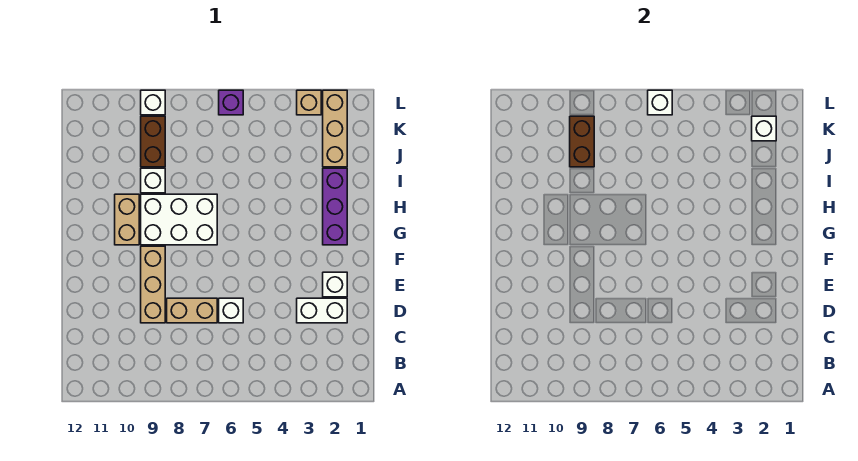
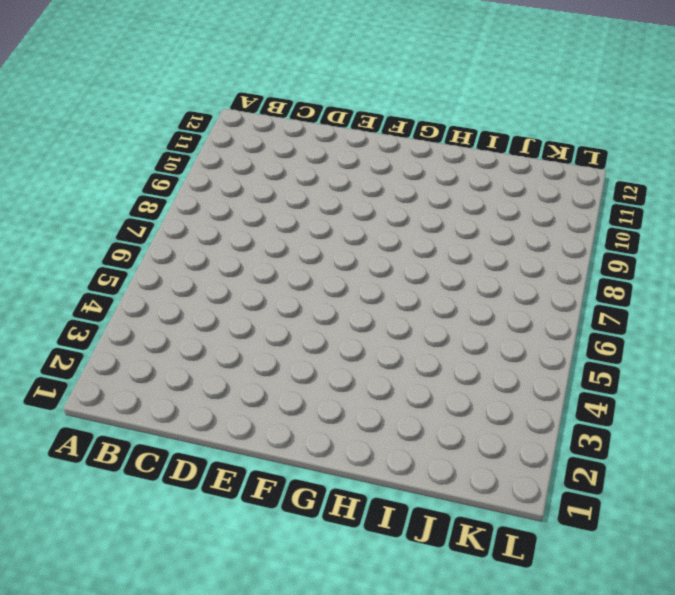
none -> white brick D2:D3 level 1
none -> white brick D6 level 1
none -> tan brick D7:D8 level 1

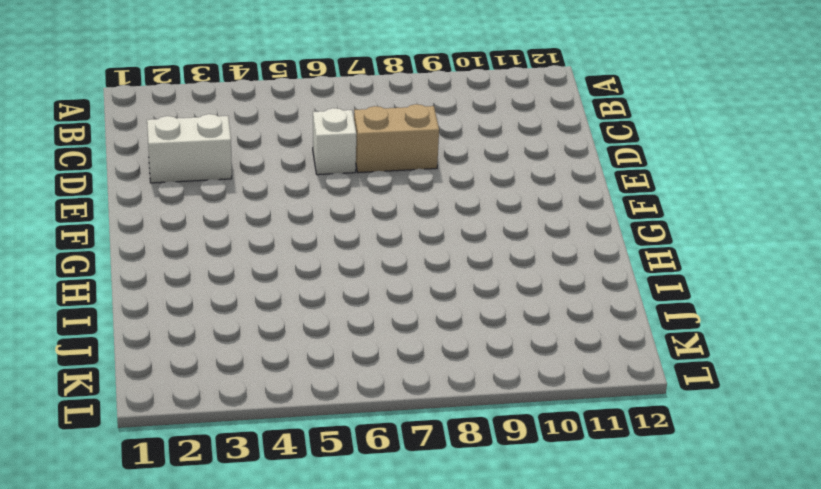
none -> tan brick D9:F9 level 1
none -> white brick E2 level 1
none -> purple brick G2:I2 level 1

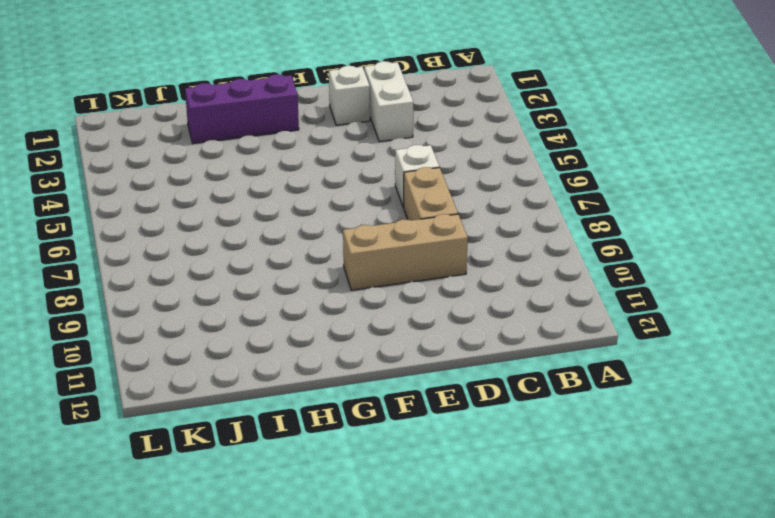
none -> white brick G7:H9 level 1
none -> tan brick G10:H10 level 1
none -> white brick I9 level 1

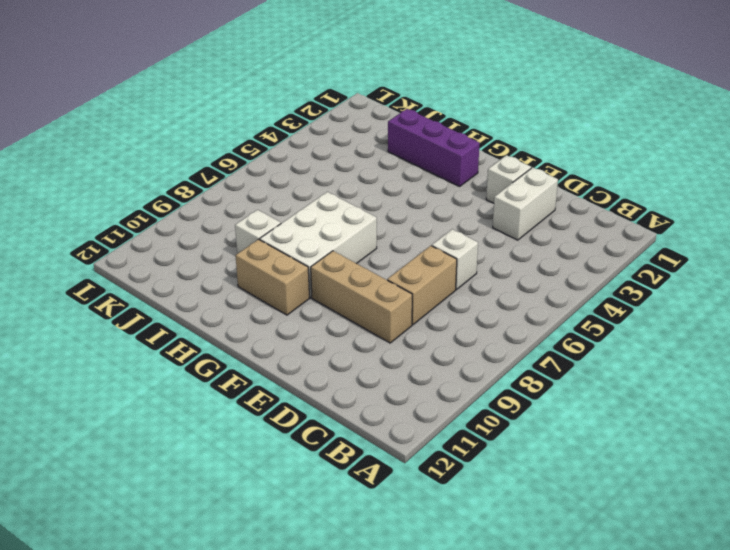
none -> tan brick J2:L2 level 1
none -> brown brick J9:K9 level 1
none -> tan brick L3 level 1

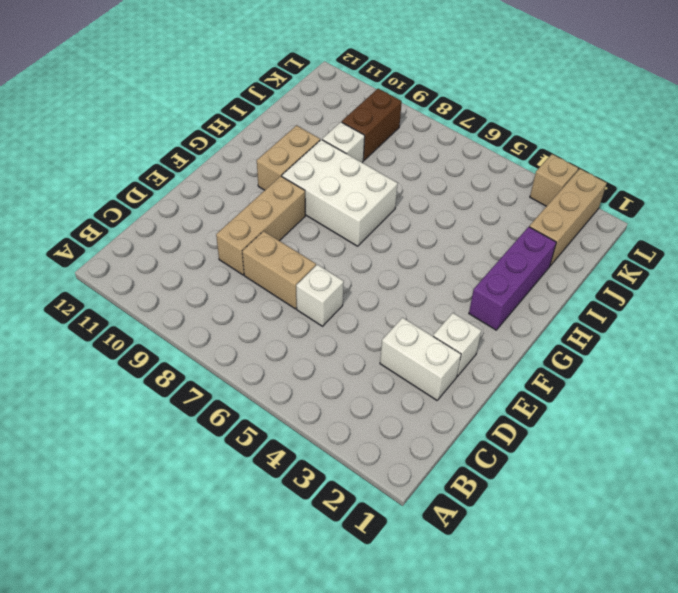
none -> purple brick L6 level 1
none -> white brick L9 level 1
none -> brown brick J9:K9 level 2

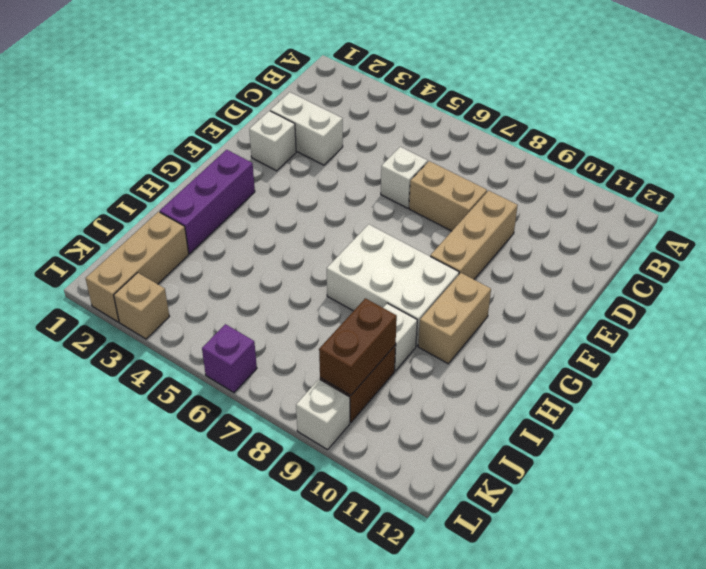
none -> white brick K2 level 2
none -> white brick L6 level 2

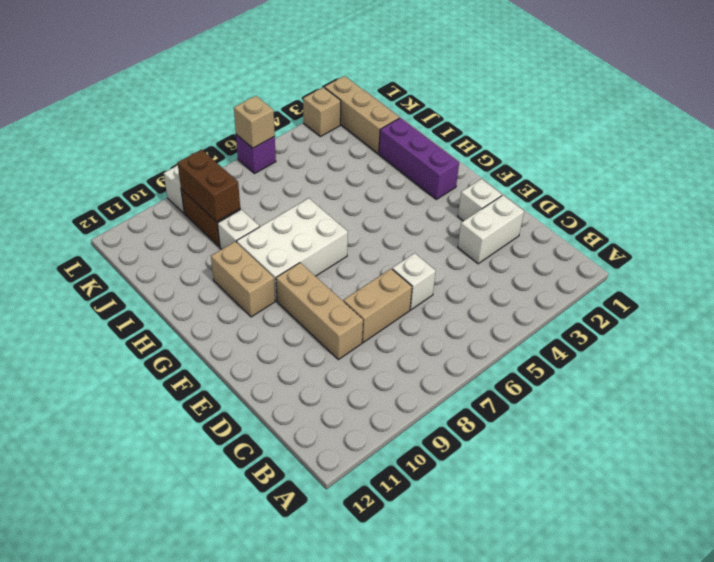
tan brick L6 level 2 -> white brick L6 level 2
none -> white brick K2 level 2

